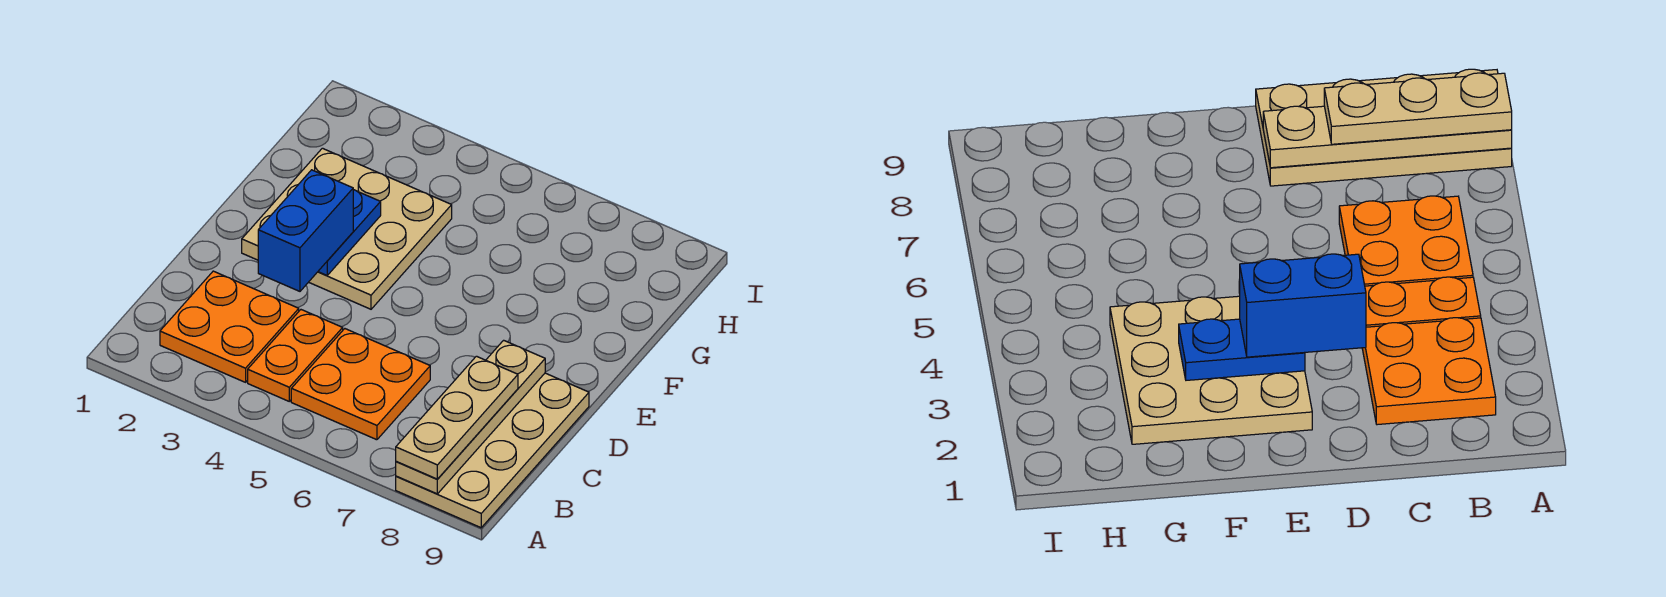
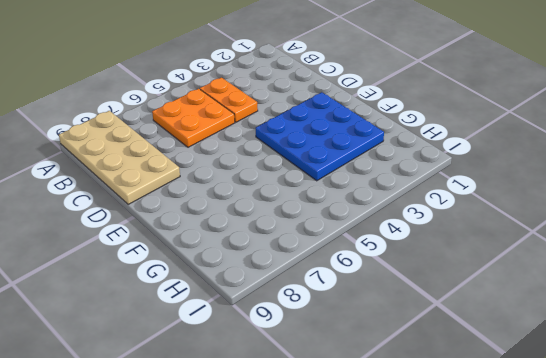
blue plate E2:G4 level 1 -> tan plate E2:G4 level 1
none -> orange plate B2:C3 level 1
none -> tan plate A8:D8 level 2

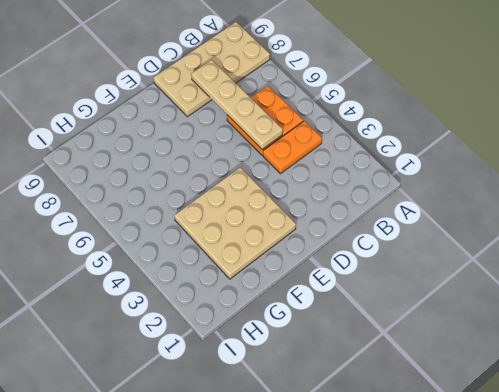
tan plate C5:C8 level 2 -> tan plate A8:D8 level 2
none -> orange plate B2:C3 level 1
none -> blue plate E3:F3 level 2

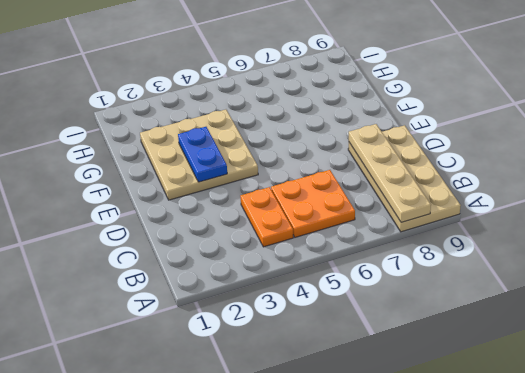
none -> orange plate B2:C3 level 1
none -> tan plate A8:C8 level 3

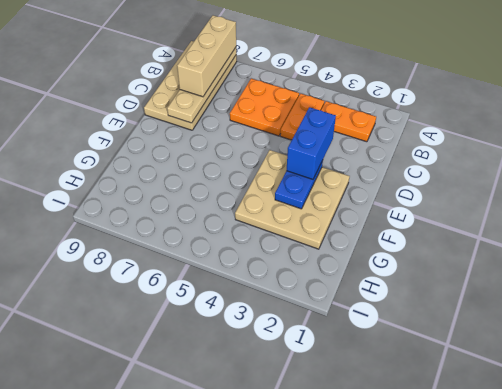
tan brick A8:C8 level 3 -> tan plate A8:C8 level 3
orange plate B2:B3 level 1 -> orange plate B2:C3 level 1

